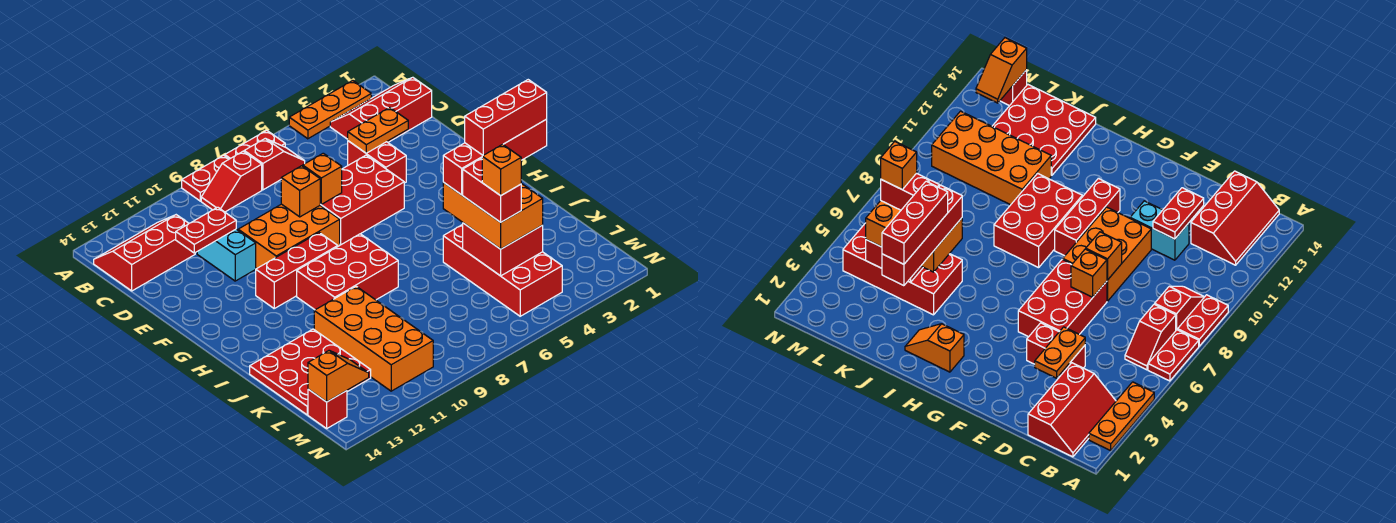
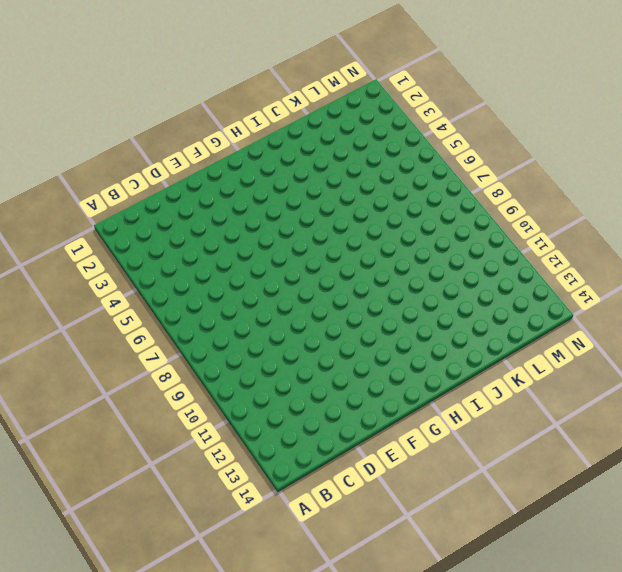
none -> orange plate A2:A4 level 1
none -> red plate A6:A7 level 1
none -> red plate A8:A9 level 1

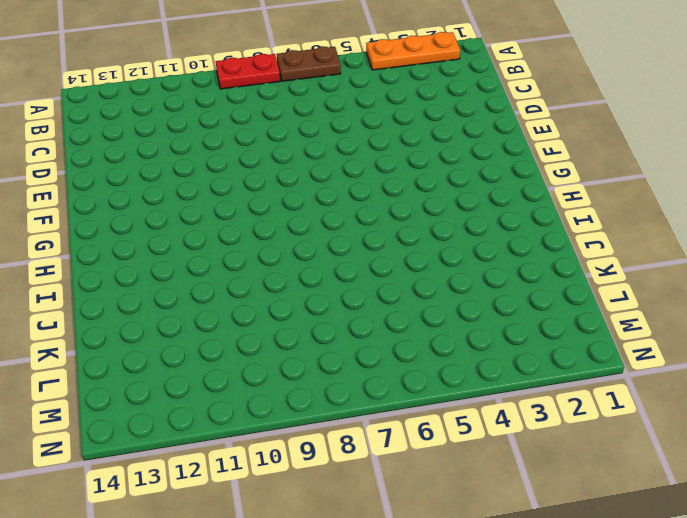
brown plate A6:A7 level 1 -> red plate A6:A7 level 1
none -> red slope B1:C3 level 1 top C
none -> red slope B6:B7 level 1 top 7
none -> red slope B8:B9 level 1 top 8

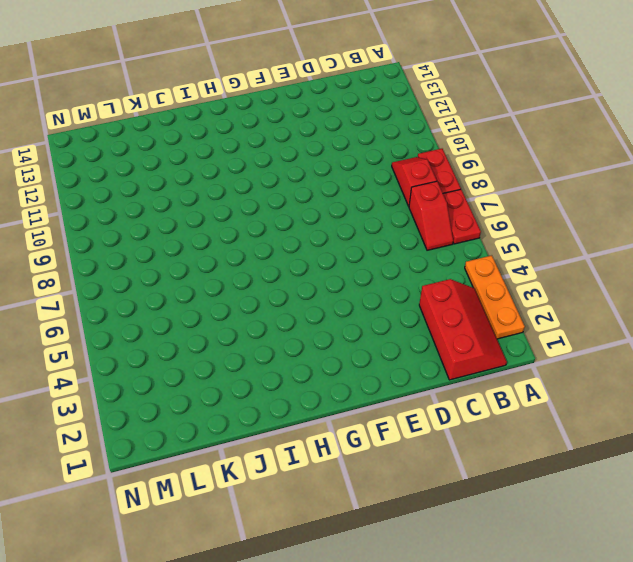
none -> red slope B12:C14 level 1 top C
none -> red brick D4:E4 level 1
none -> cyan brick D11:E11 level 1

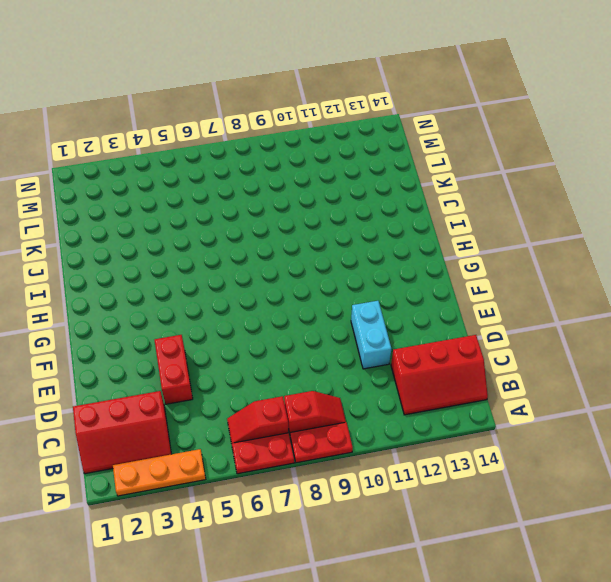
none -> red brick E5:F7 level 1
none -> orange brick E8:F10 level 1
none -> red brick G9:G11 level 1

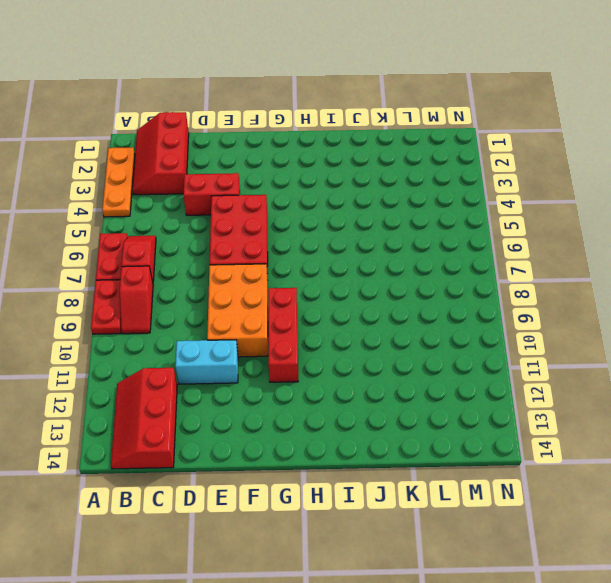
none -> orange slope H2:I2 level 1 top H
none -> red brick H8:I10 level 1
none -> red brick J4:M5 level 1

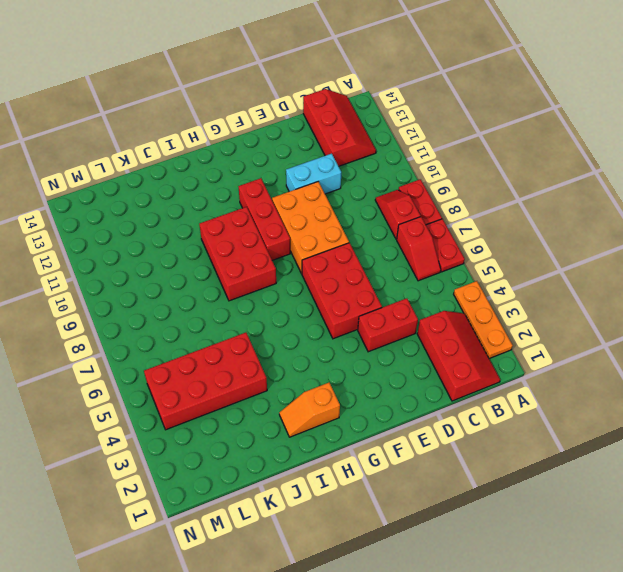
none -> orange brick J10:M11 level 1
none -> red plate J12:L14 level 1
none -> red brick M14 level 1

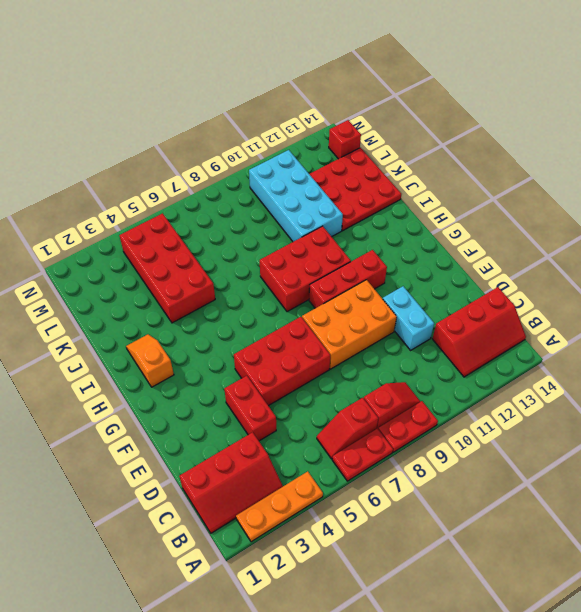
cyan brick J10:M11 level 1 -> orange brick J10:M11 level 1
none -> orange plate D3:D4 level 2
none -> red plate D11:D12 level 2
none -> orange brick E7 level 2

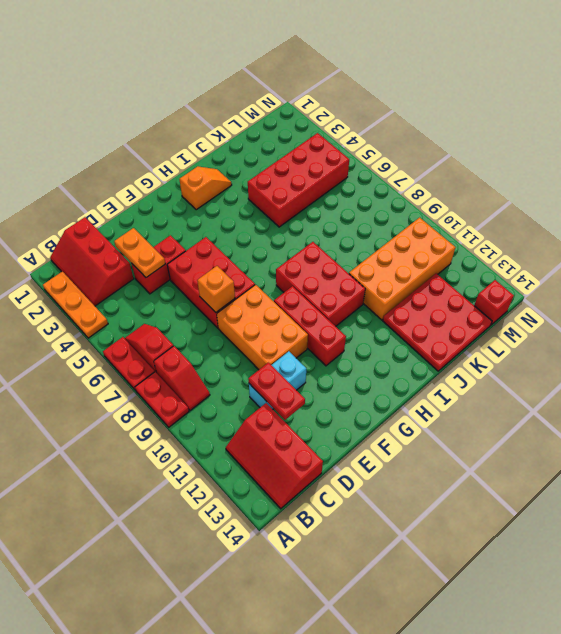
none -> orange brick E8 level 2
none -> red brick K4:L5 level 2
none -> orange slope M13:M14 level 2 top 14

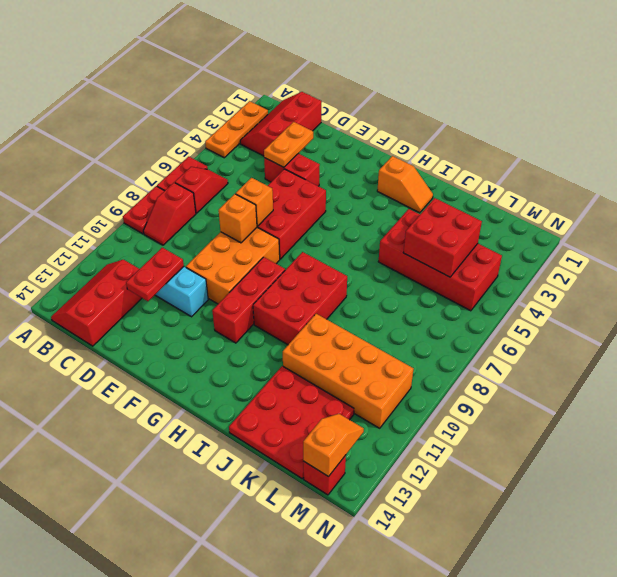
none -> orange brick J4:L5 level 3
none -> red brick J2:J5 level 4
none -> red brick K5:L5 level 4

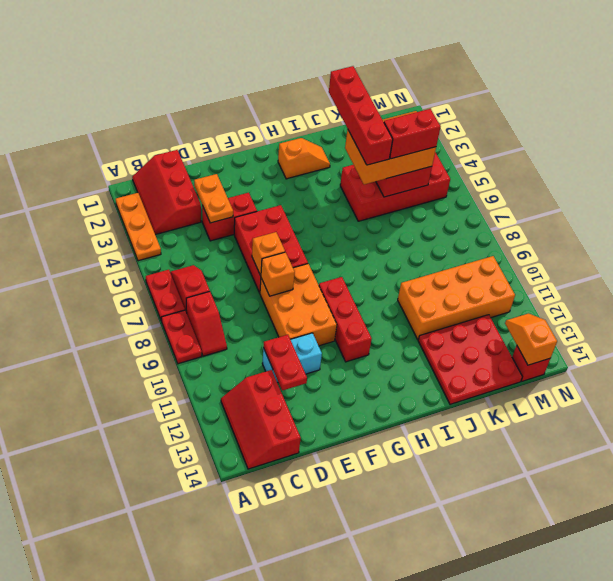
none -> red brick H8:I10 level 1
none -> red brick J2:J4 level 5
none -> orange brick L5 level 5

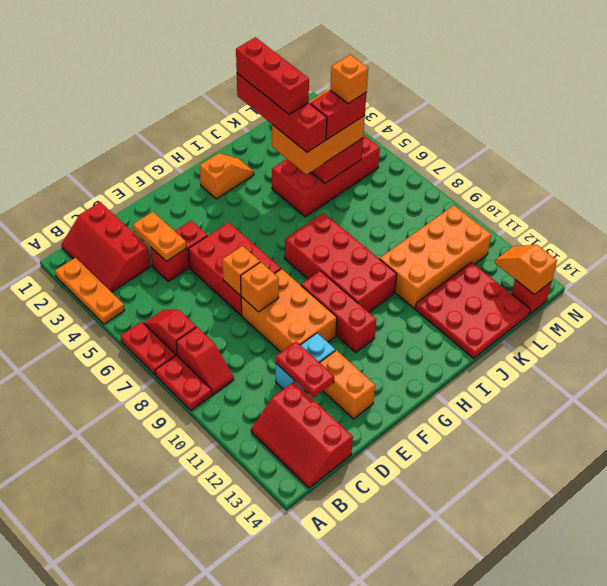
orange brick E12:E13 level 1 -> none
red brick H7:I10 level 1 -> red brick H8:I10 level 1

